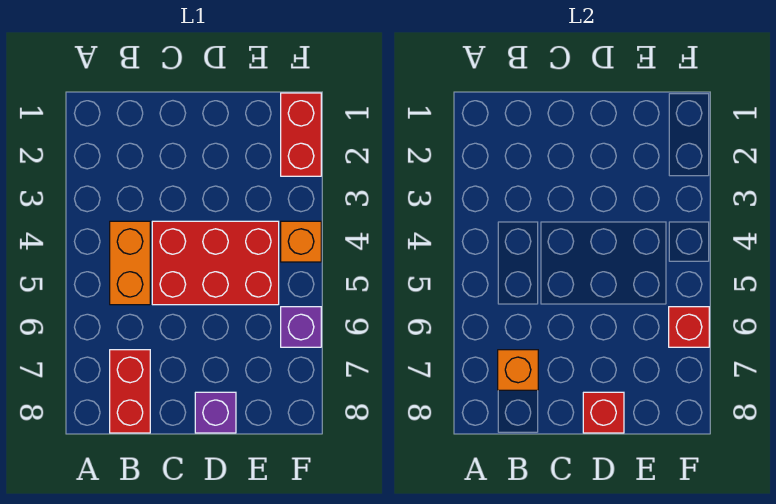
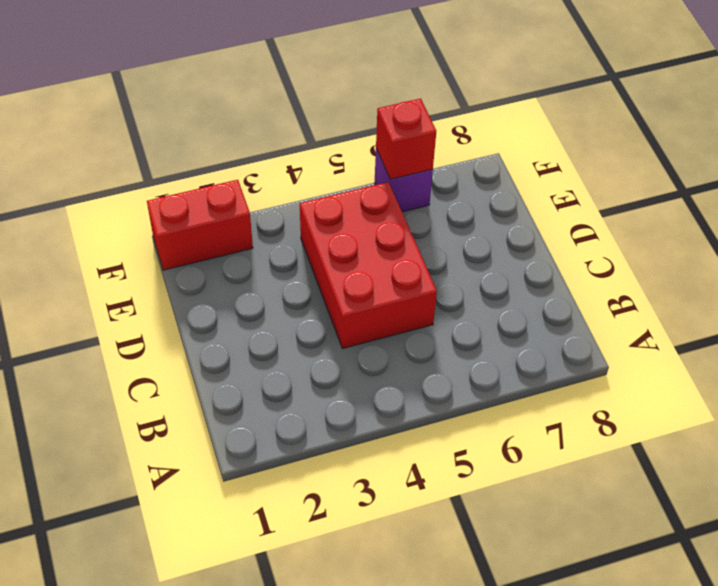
none -> orange brick B4:B5 level 1
none -> red brick B7:B8 level 1

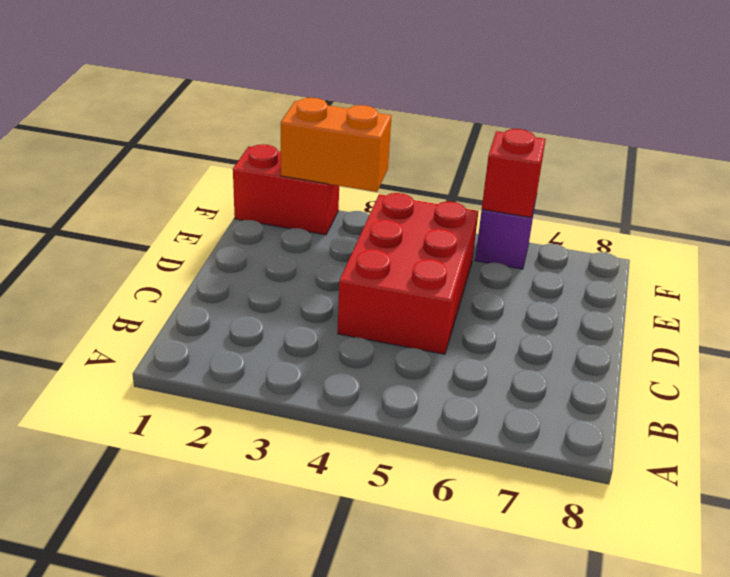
orange brick F2:F3 level 2 -> orange brick B4:B5 level 1
none -> red brick B7:B8 level 1
none -> purple brick D8 level 1

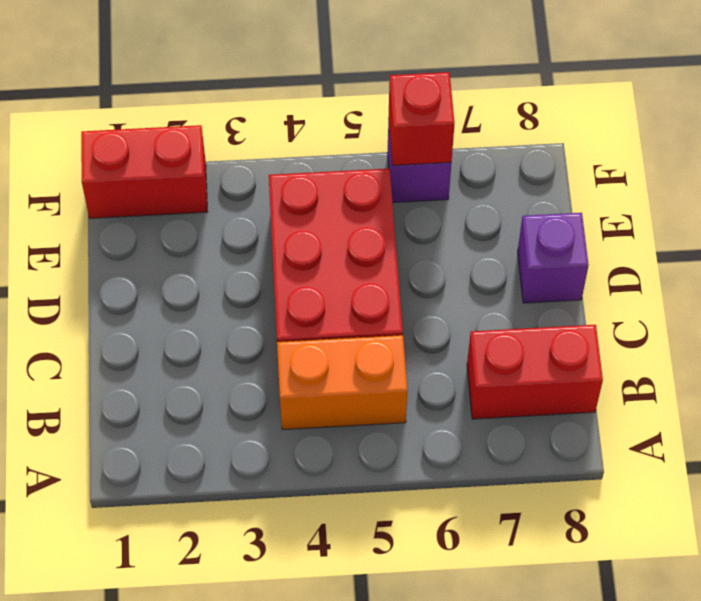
none -> orange brick F4 level 1
none -> orange brick B7 level 2

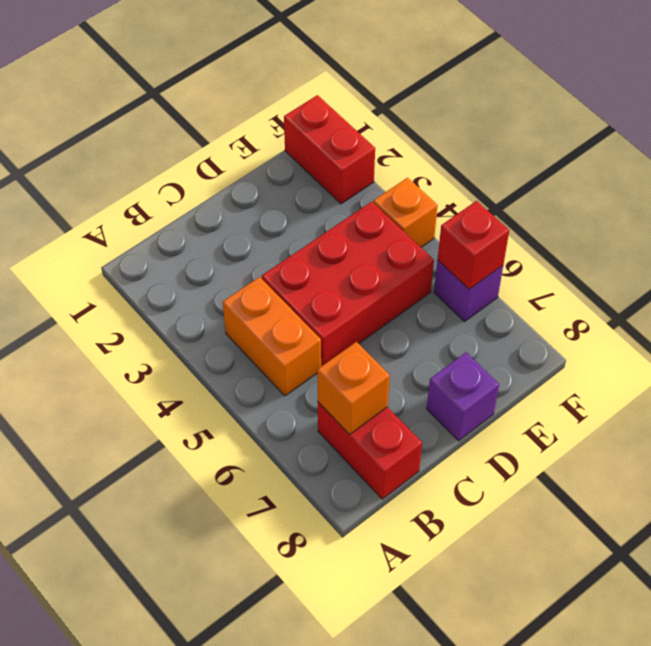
none -> red brick D8 level 2

